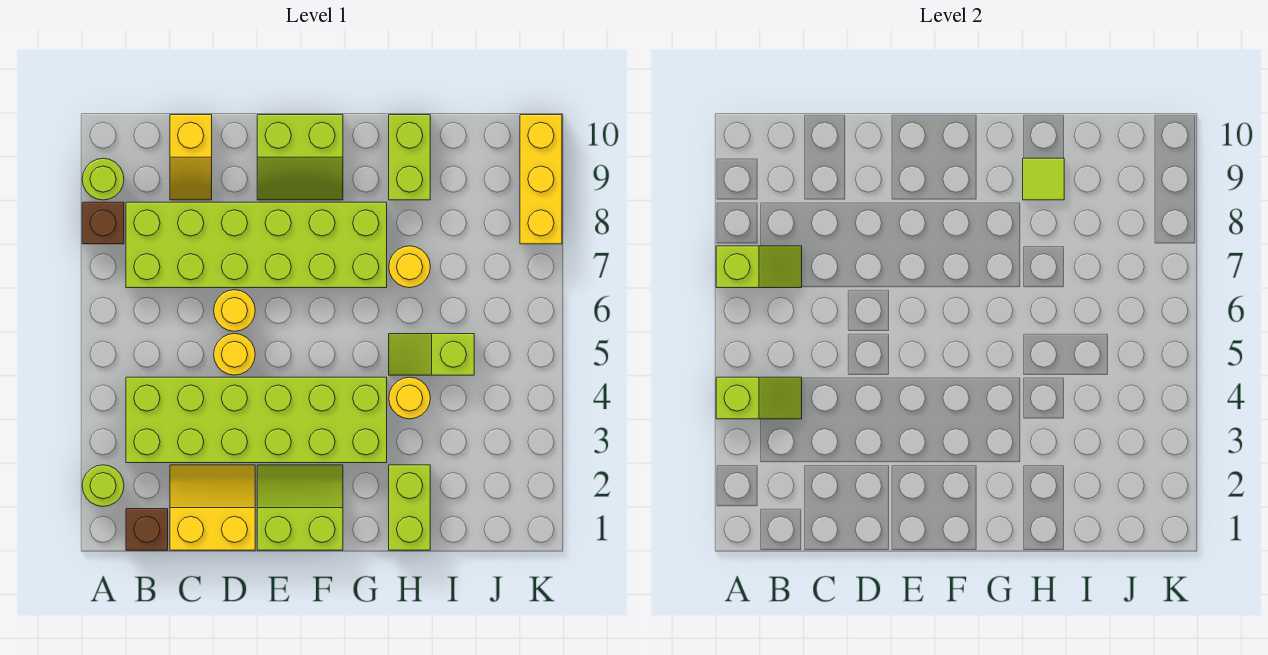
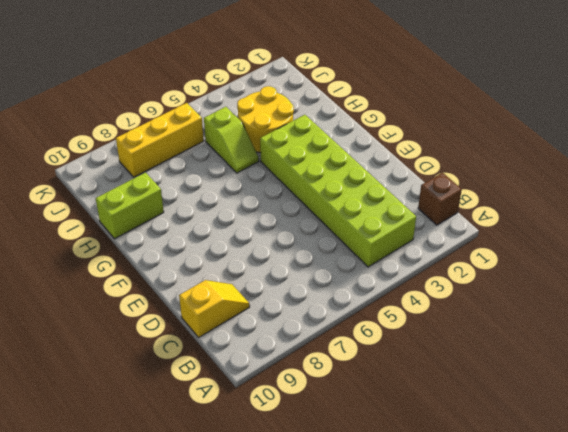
yellow round brick H3:I4 level 1 -> yellow round brick H4 level 1
yellow brick J6:J8 level 1 -> yellow brick K8:K10 level 1
none -> lime round brick A2 level 1
none -> brown brick A8 level 1
none -> lime round brick A9 level 1

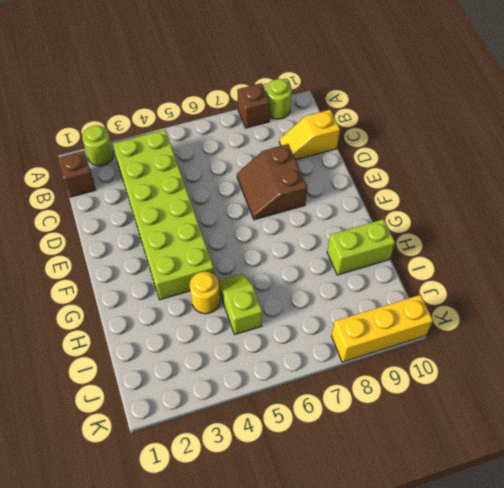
brown slope D7:E8 level 1 top 8 -> lime brick B7:G8 level 1
none -> yellow slope C1:D2 level 1 top 1
none -> yellow round brick D5 level 1
none -> yellow round brick D6 level 1

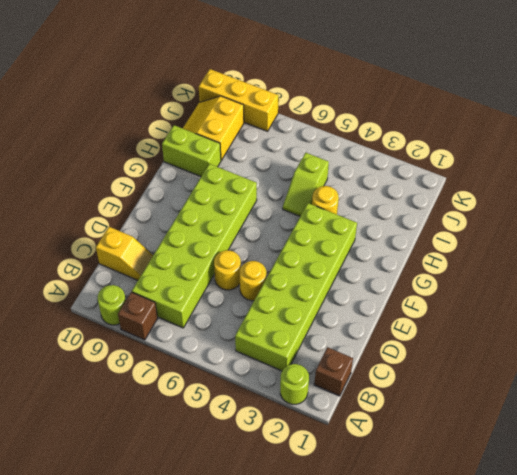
yellow slope I9:J10 level 1 top 9 -> yellow slope C1:D2 level 1 top 1
none -> lime slope E1:F2 level 1 top 1
none -> lime slope E9:F10 level 1 top 10
none -> lime brick H1:H2 level 1

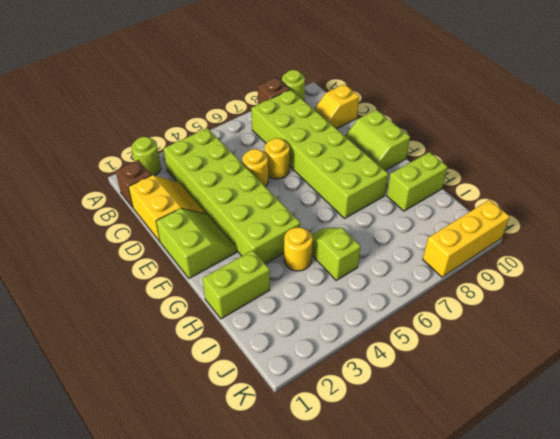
none -> yellow round brick H7 level 1
none -> lime slope A4:B4 level 2 top A
none -> lime slope A7:B7 level 2 top A

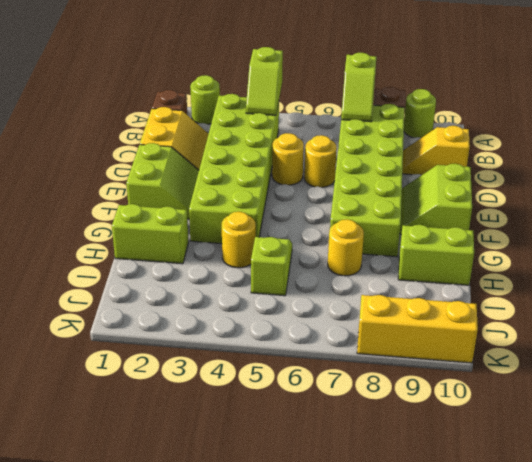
none -> lime tile H9 level 2

